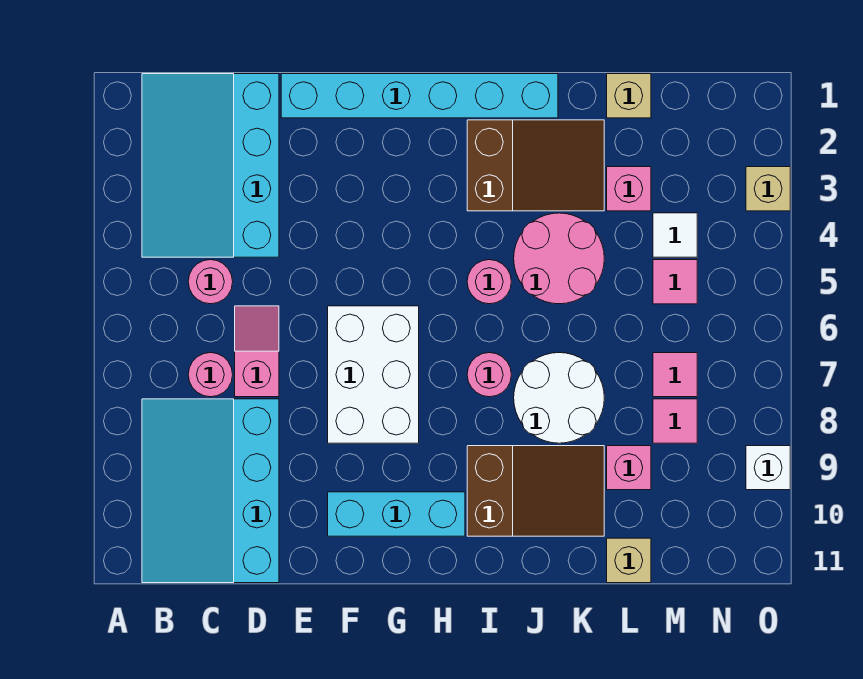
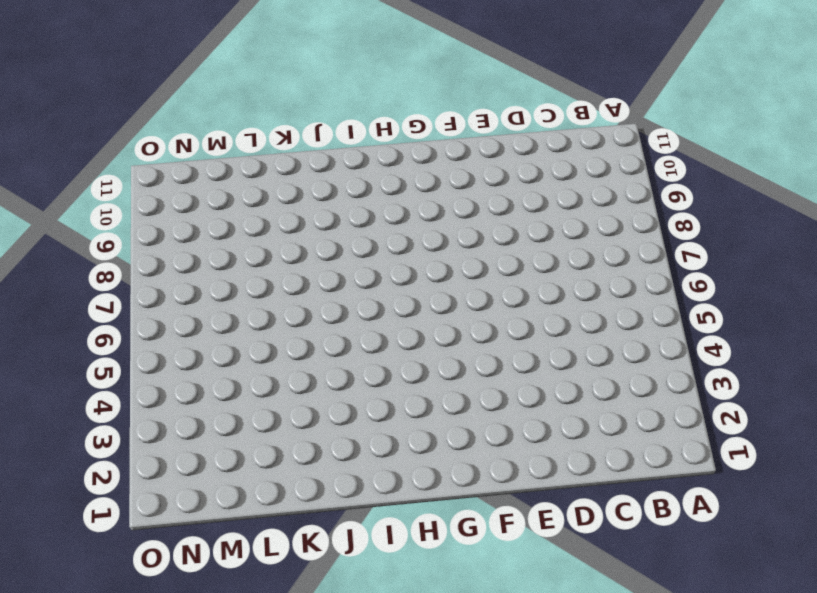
none -> cyan slope B1:D4 level 1 top D
none -> cyan slope B8:D11 level 1 top D
none -> pink round brick C5 level 1

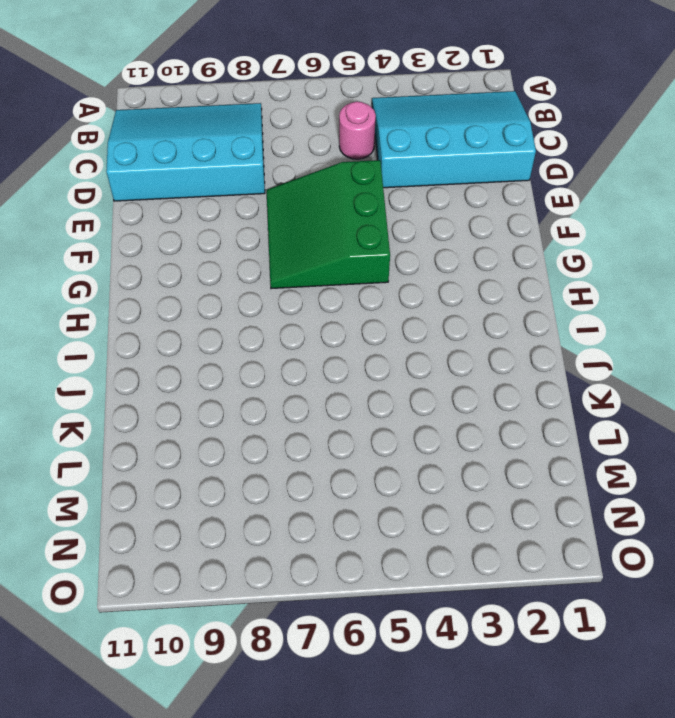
green slope E5:G7 level 1 top 5 -> white brick F6:G8 level 1
none -> pink round brick C7 level 1
none -> pink slope D6:D7 level 1 top 7
none -> cyan brick E1:J1 level 1

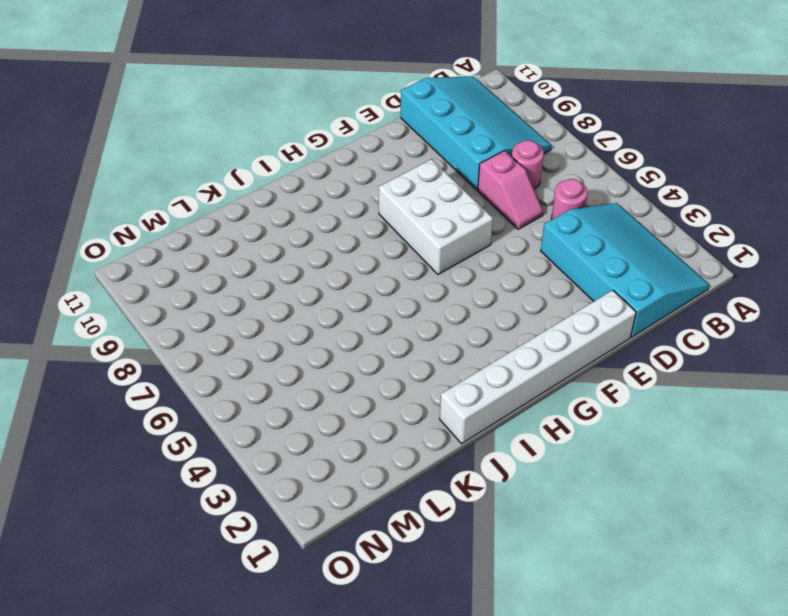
white brick E1:J1 level 1 -> cyan brick E1:J1 level 1
none -> cyan brick F10:H10 level 1
none -> brown slope I2:K3 level 1 top I
none -> pink round brick I5 level 1

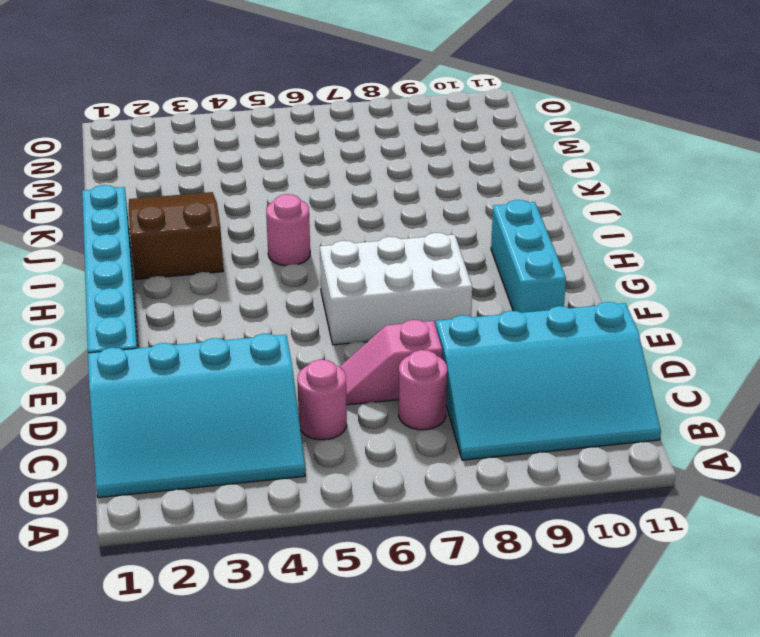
none -> pink round brick I7 level 1
none -> brown slope I9:K10 level 1 top I
none -> pink round brick J4:K5 level 1

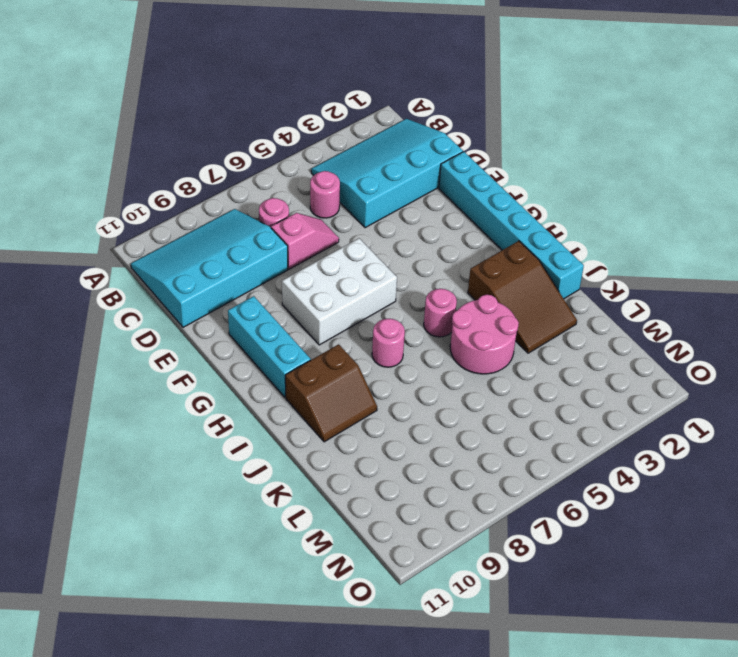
brown slope I9:J10 level 1 top I -> brown slope I9:K10 level 1 top I
none -> white round brick J7:K8 level 1
none -> tan brick L1 level 1
none -> pink brick L3 level 1

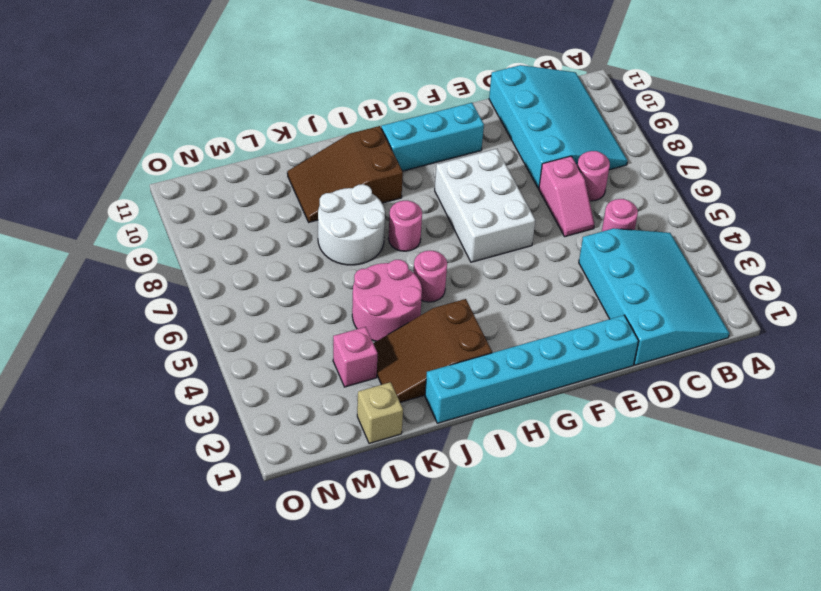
none -> pink brick L9 level 1
none -> tan brick L11 level 1
none -> white tile M4 level 1

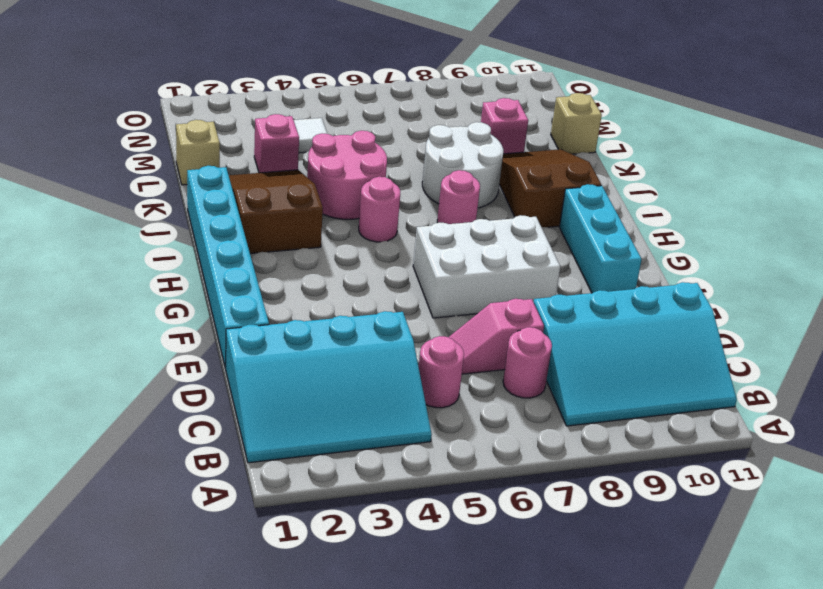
none -> pink tile M5 level 1
none -> pink tile M7 level 1
none -> pink tile M8 level 1

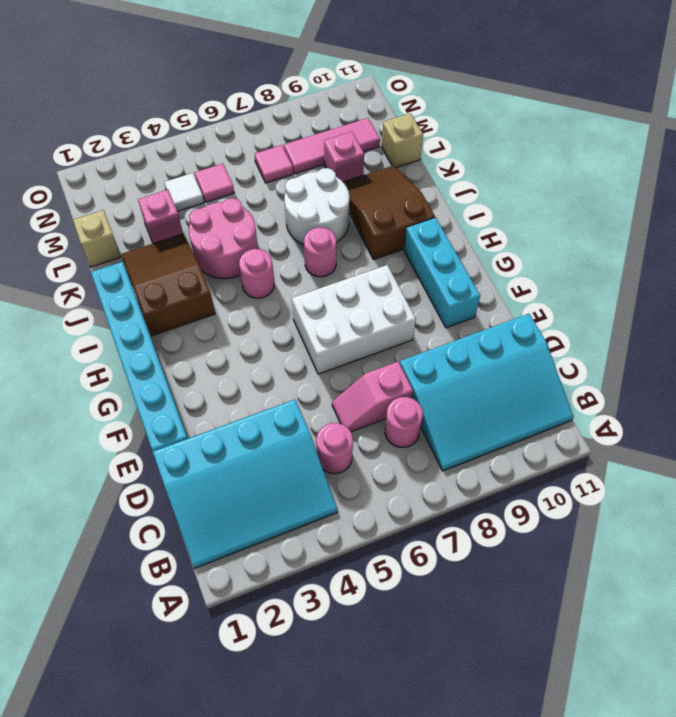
pink tile M8:M10 level 1 -> pink tile M8 level 1
none -> tan brick O3 level 1
none -> white brick O9 level 1

